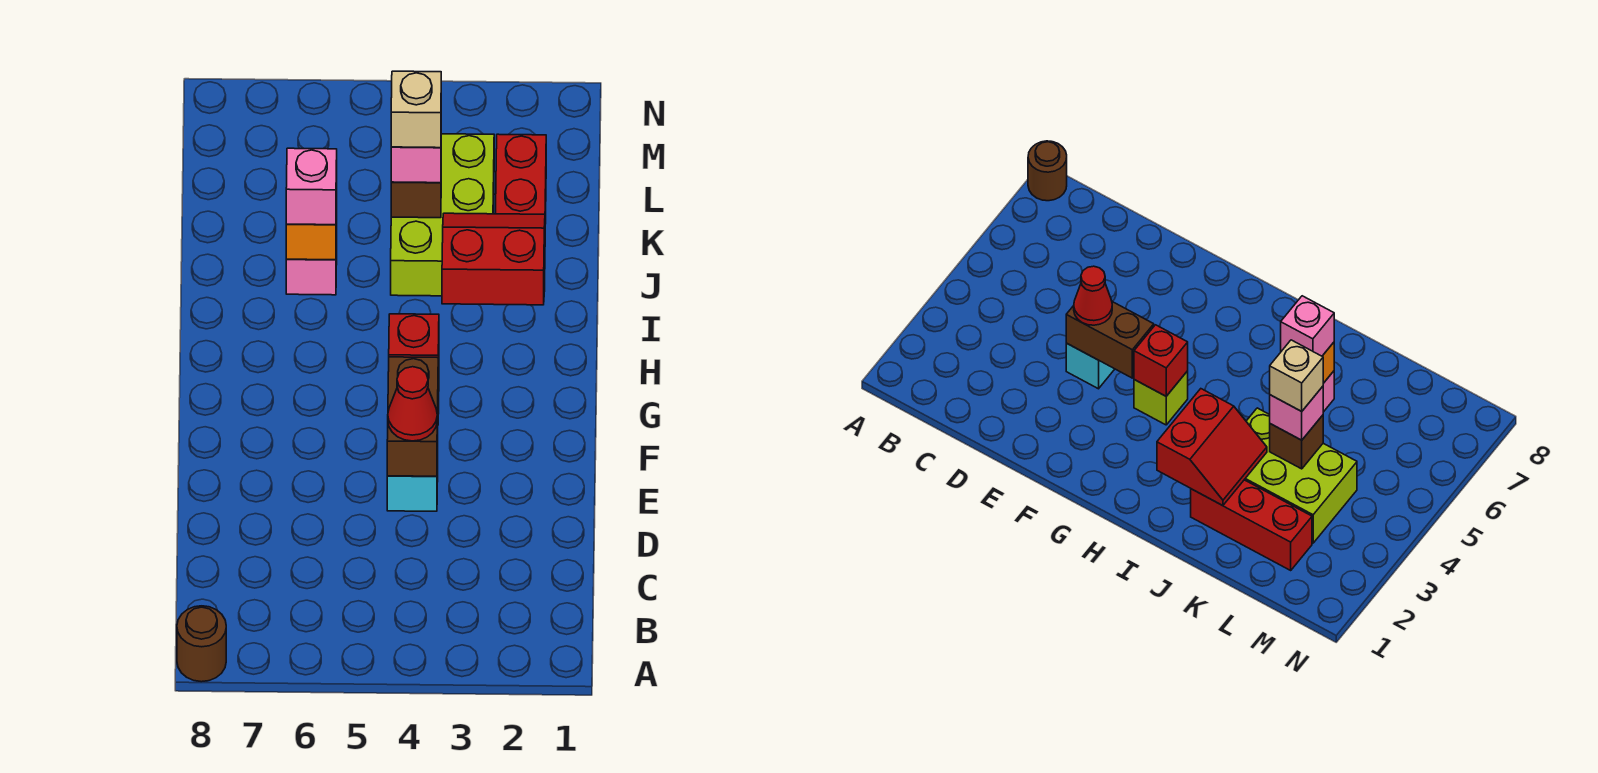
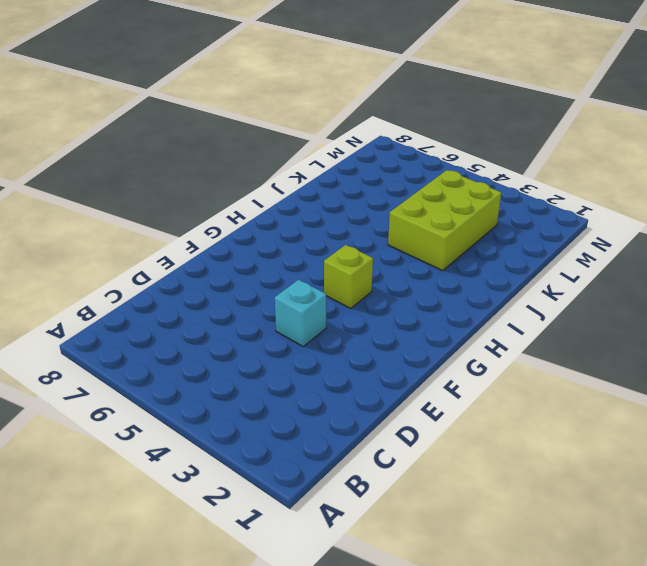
none -> brown round brick A8 level 1
none -> red brick J2:L2 level 1
none -> pink brick J6 level 1

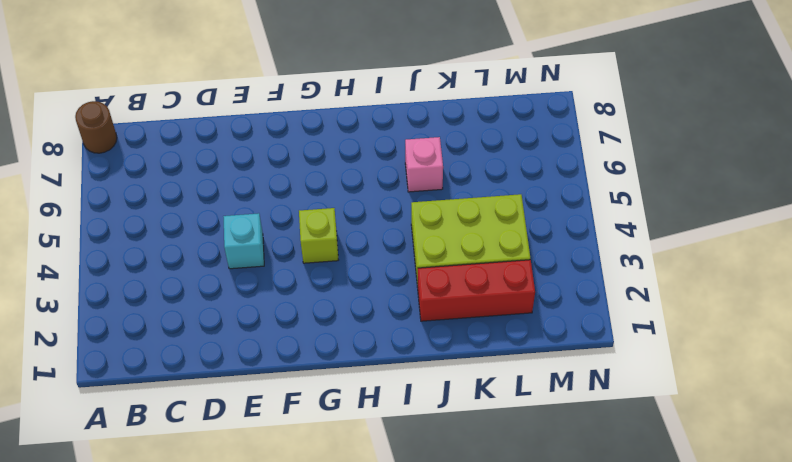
none -> brown brick E4:F4 level 2
none -> red brick G4 level 2
none -> red slope I2:J3 level 2 top I

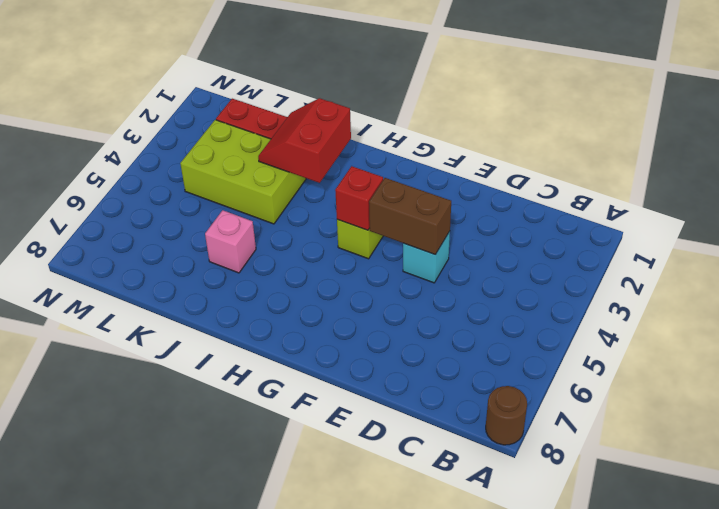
none -> orange brick J6 level 2
none -> brown brick K4 level 2
none -> red cone E4 level 3

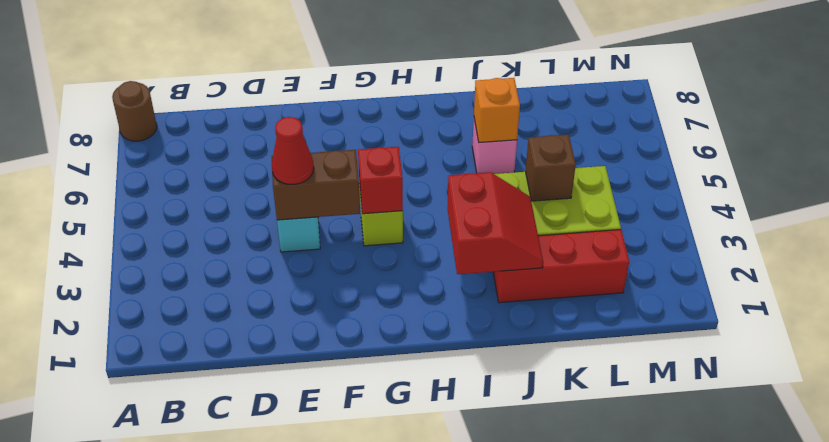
none -> pink brick J6 level 3
none -> pink brick K4 level 3
none -> tan brick K4 level 4

